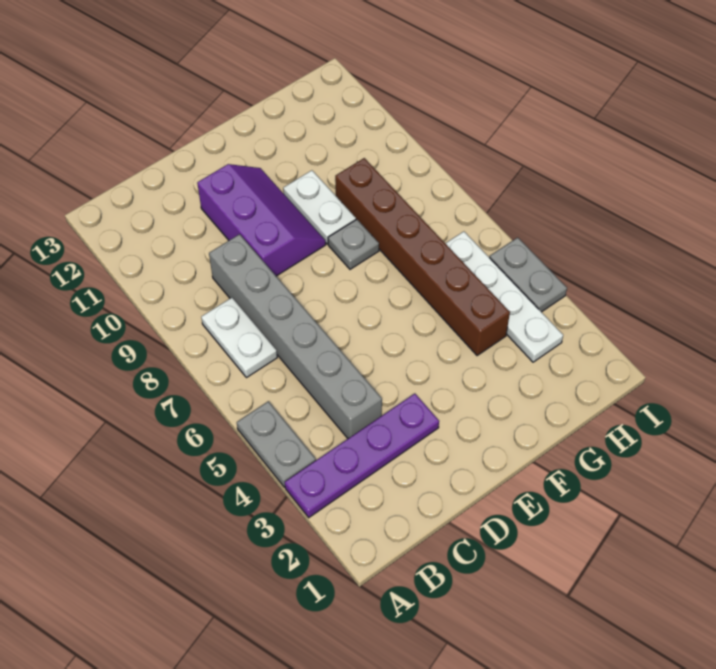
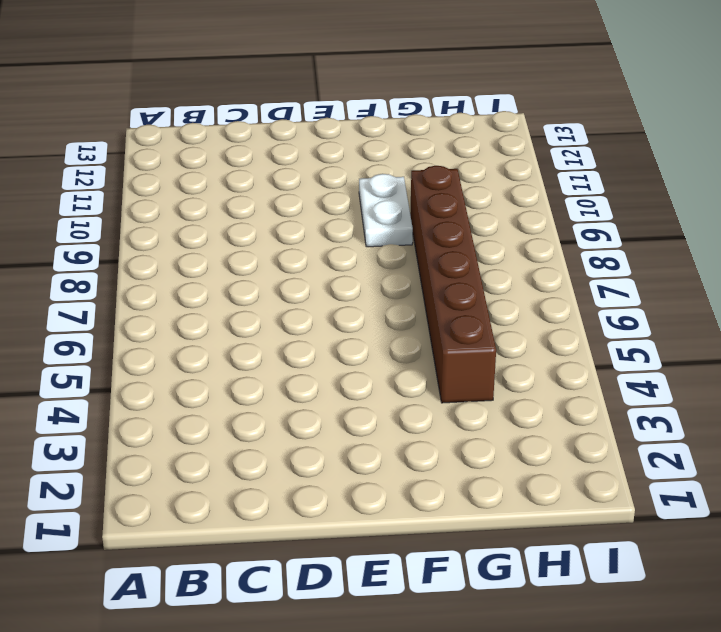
none -> purple plate A3:D3 level 1
none -> grey plate A4:A5 level 1

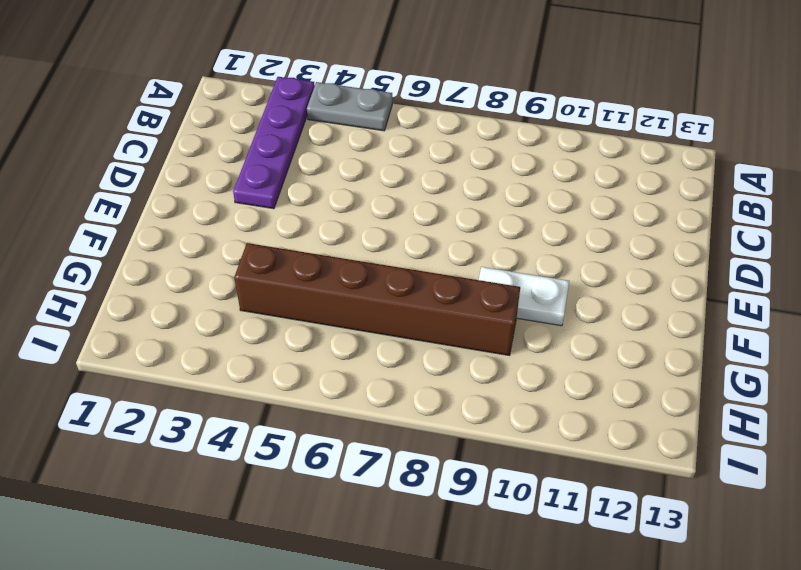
none -> white plate B7:B8 level 1
none -> grey brick C4:C9 level 1

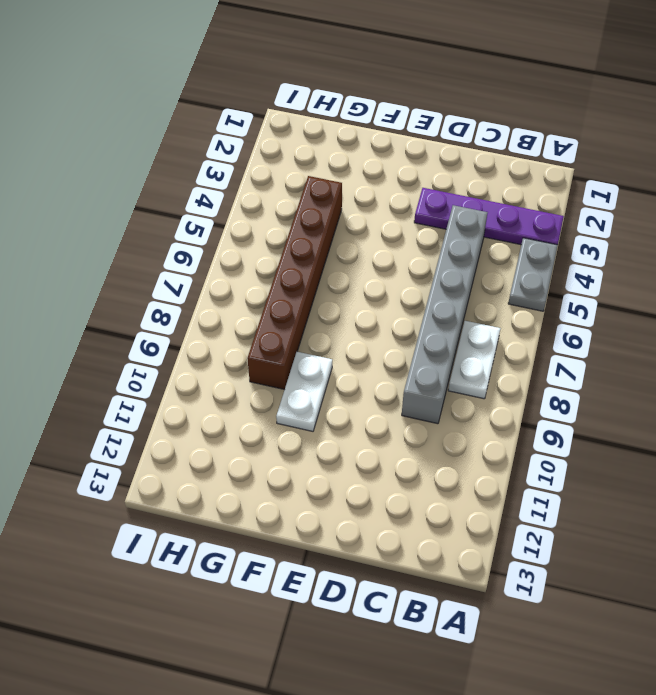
none -> purple slope D9:E11 level 1 top D
none -> grey plate F8 level 1

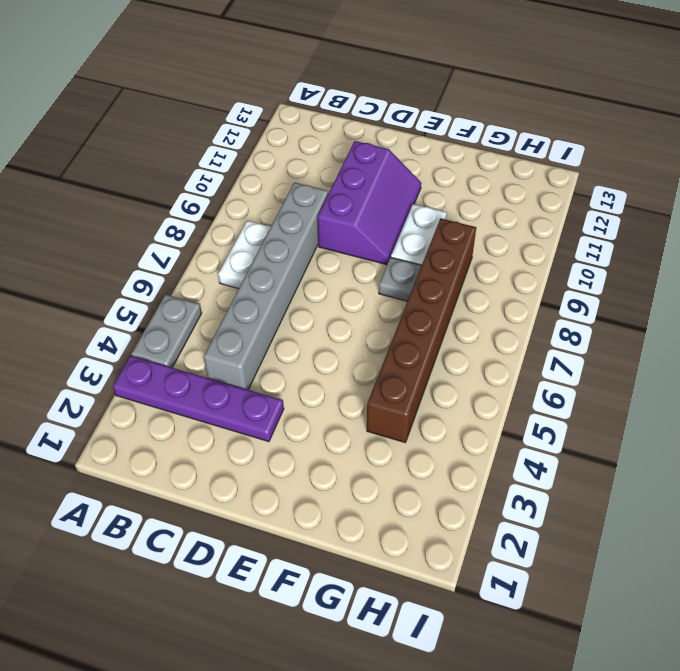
none -> white plate H3:H6 level 1
none -> grey plate I4:I5 level 1

